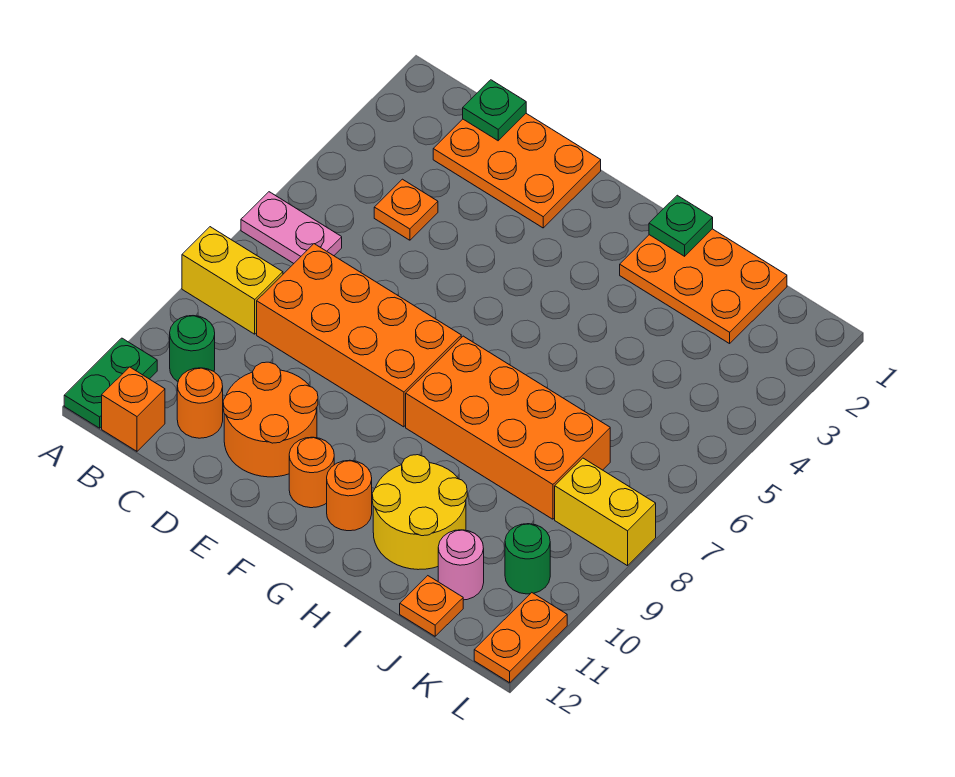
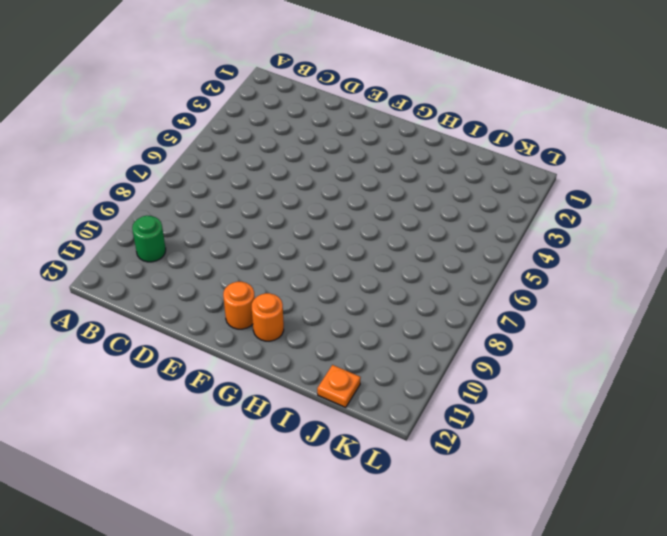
none -> pink plate A6:B6 level 1
none -> yellow brick A8:B8 level 1
none -> green plate A11:A12 level 1

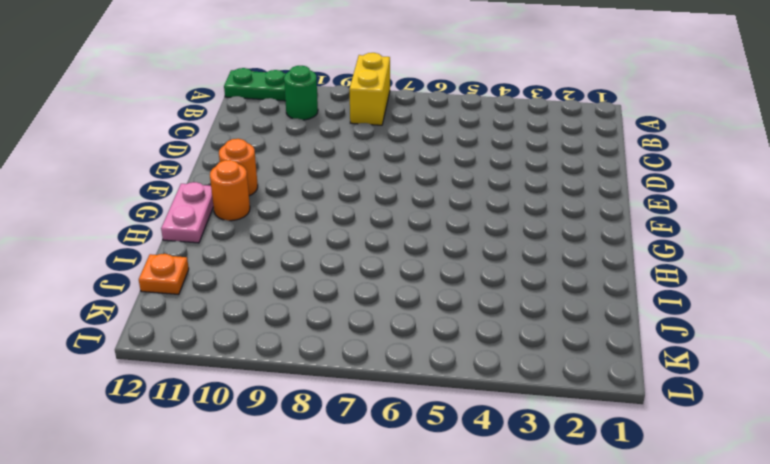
pink plate G12:H12 level 1 -> pink plate A6:B6 level 1
none -> orange brick B12 level 1
none -> orange plate C1:E2 level 1
none -> orange plate C4 level 1

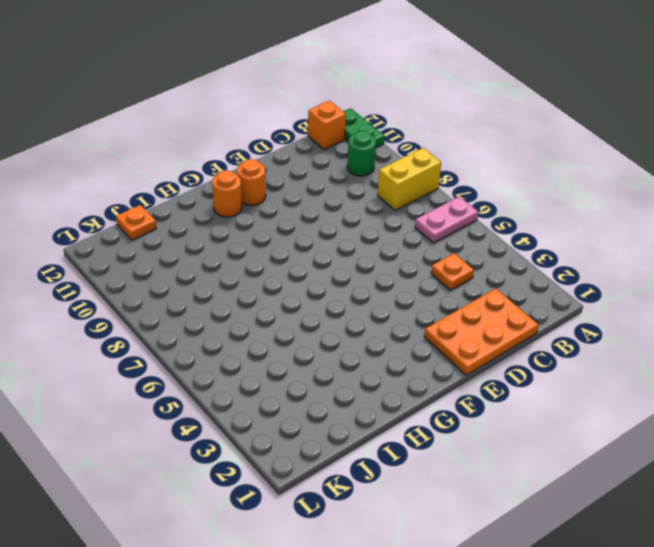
none -> orange brick C7:F8 level 1
none -> orange round brick C11 level 1
none -> orange round brick D10:E11 level 1

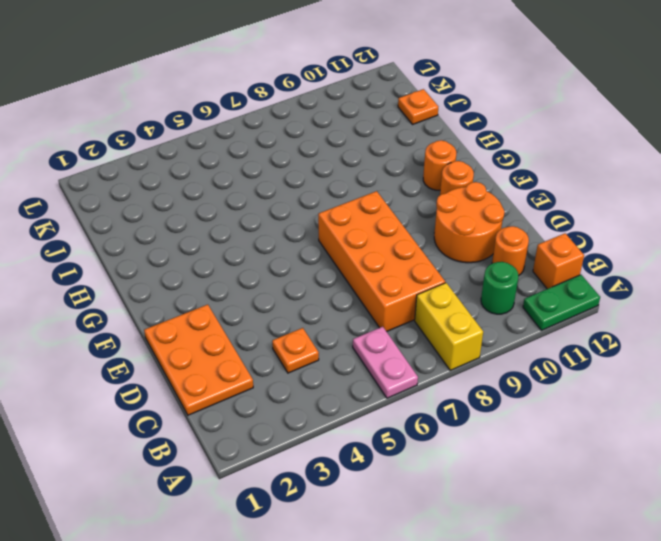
none -> orange brick G7:J8 level 1
none -> orange plate H1:J2 level 1
none -> yellow round brick H10:I11 level 1

